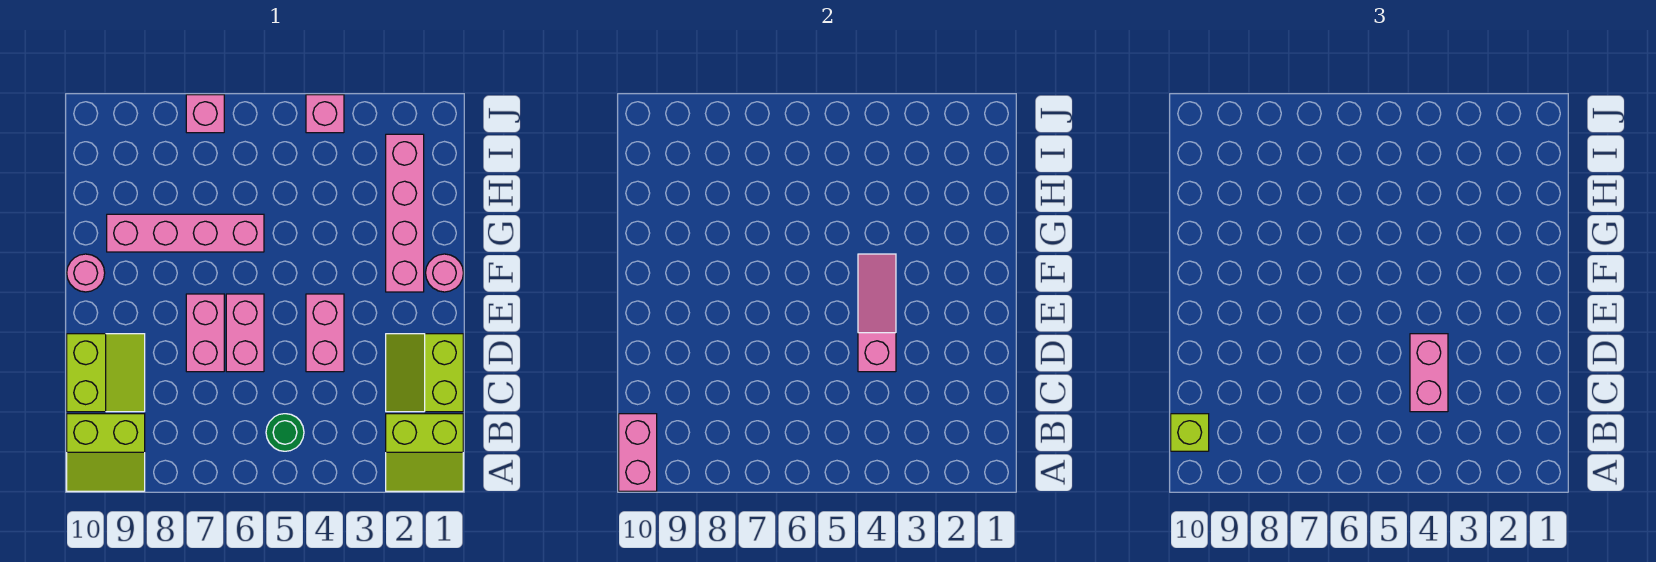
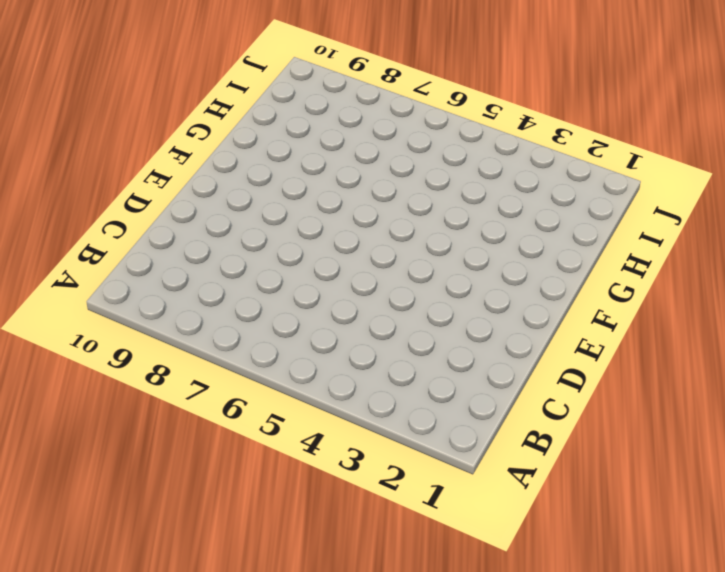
none -> lime slope A1:B2 level 1 top B
none -> lime slope A9:B10 level 1 top B
none -> green round brick B5 level 1

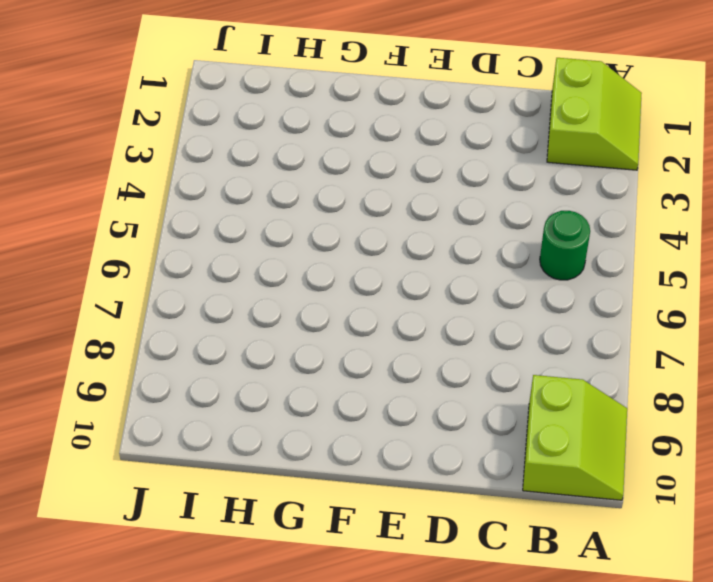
none -> lime slope C1:D2 level 1 top 1
none -> lime slope C9:D10 level 1 top 10
none -> pink brick D4:E4 level 1

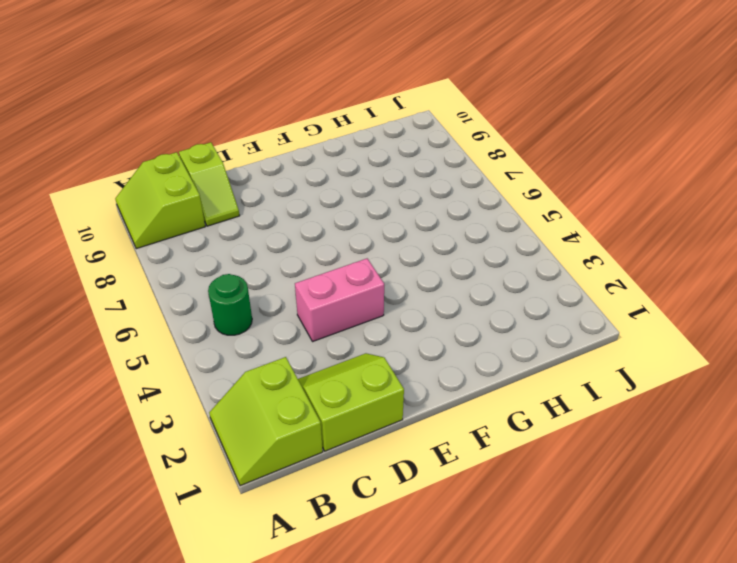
lime slope C9:C10 level 1 top 10 -> lime slope C9:D10 level 1 top 10
none -> pink brick D6:E6 level 1
none -> pink brick D7:E7 level 1
none -> pink round brick F1 level 1

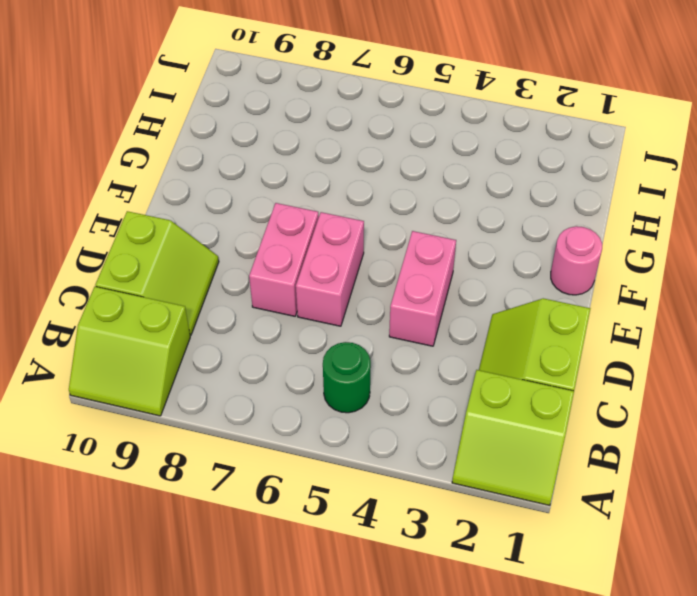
none -> pink brick F2:I2 level 1
none -> pink round brick F10 level 1
none -> pink brick G6:G9 level 1

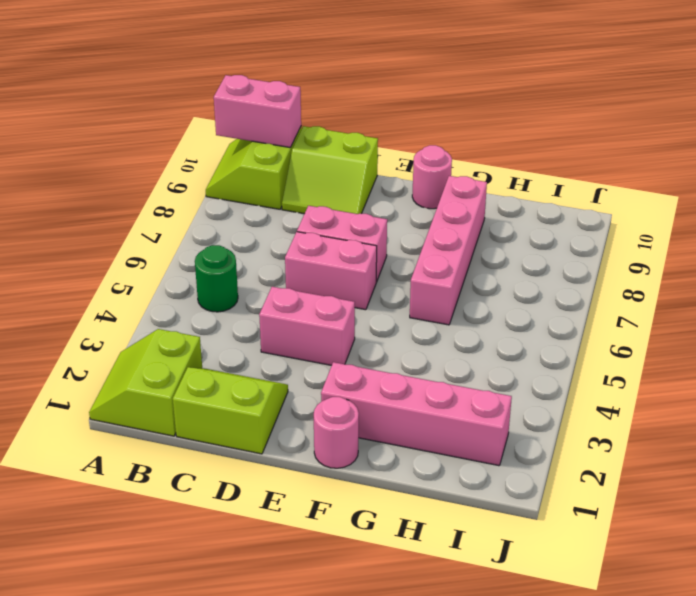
none -> pink brick J4 level 1
none -> pink brick J7 level 1
none -> pink slope D4:F4 level 2 top D

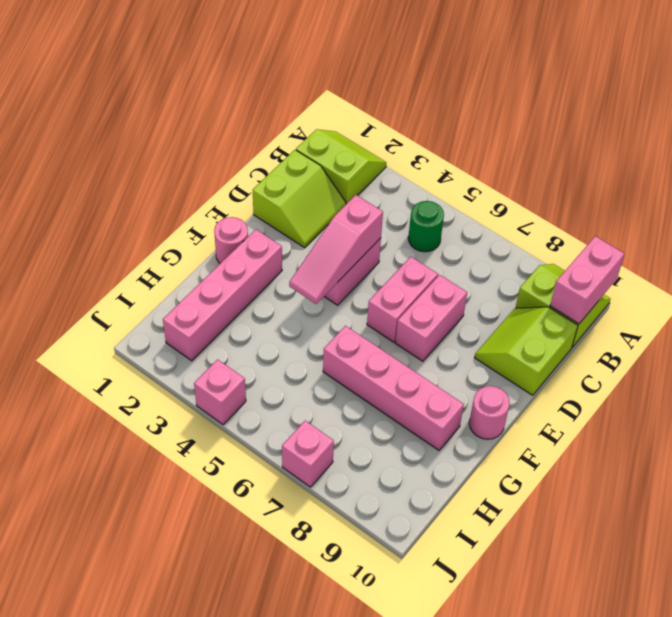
none -> lime brick B10 level 3
none -> pink brick C4:D4 level 3

